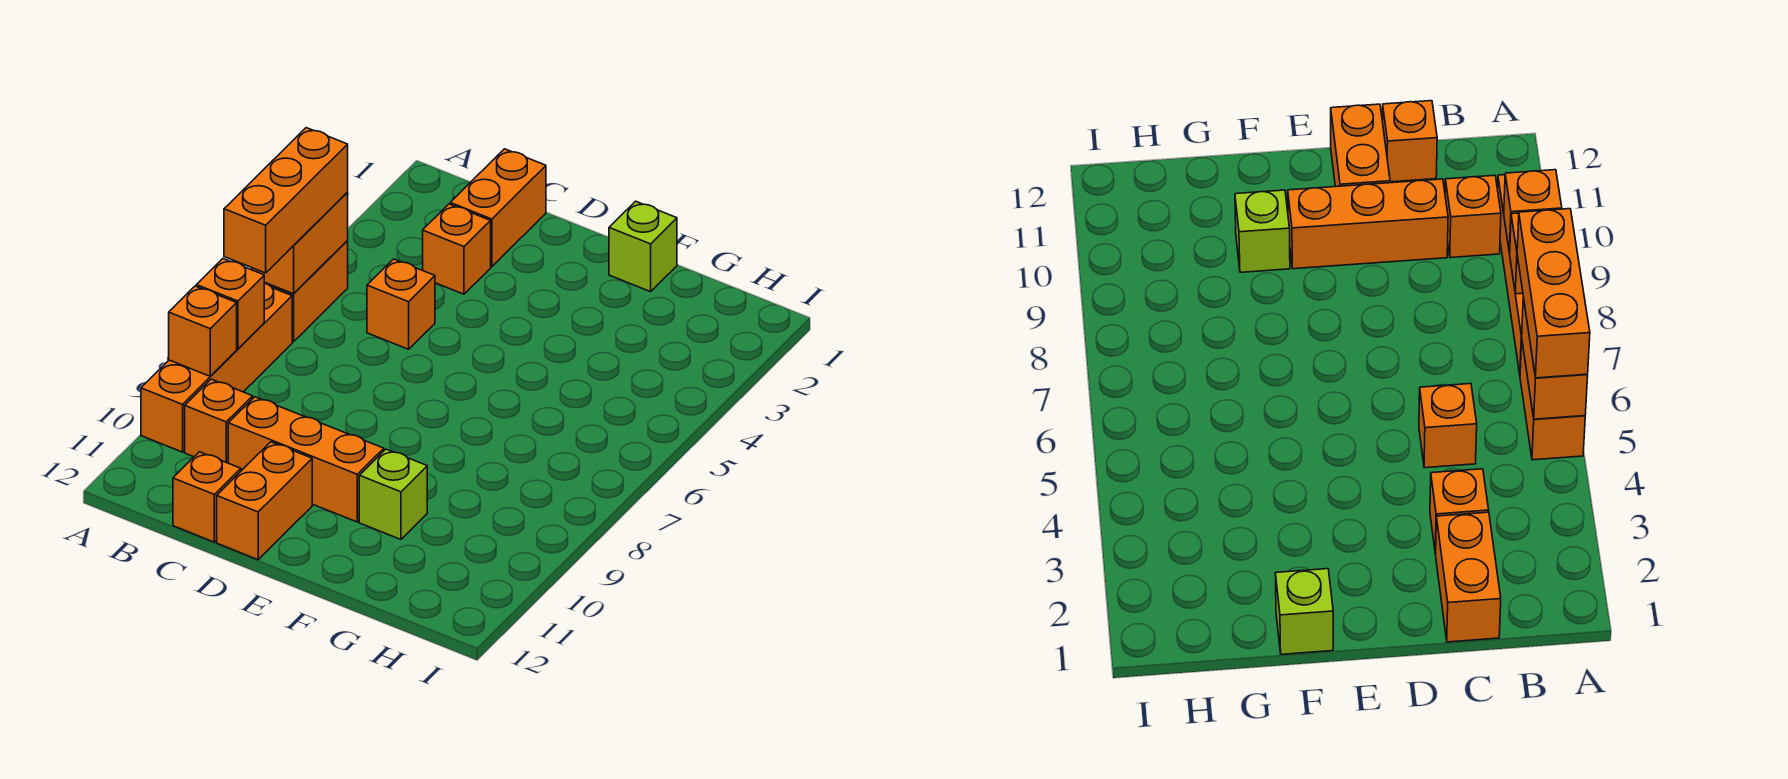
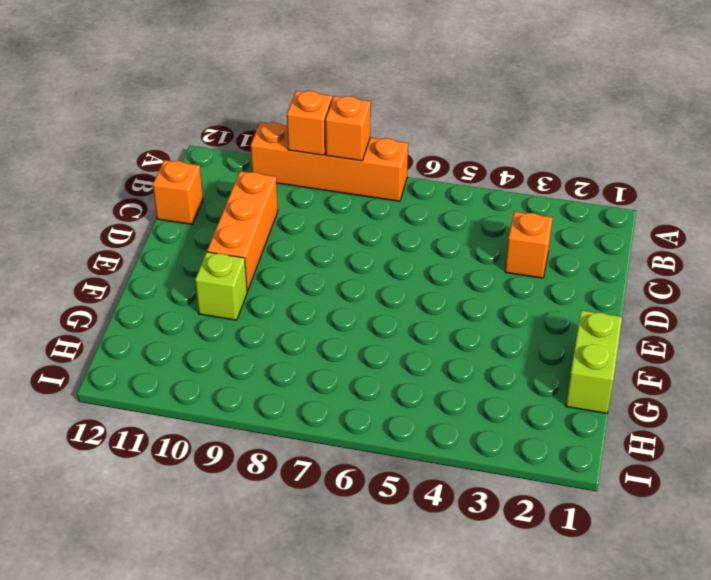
lime brick F1:G1 level 1 -> lime brick F1 level 1
none -> orange brick A5:A6 level 1
none -> orange brick B10 level 1
none -> orange brick C1:C2 level 1

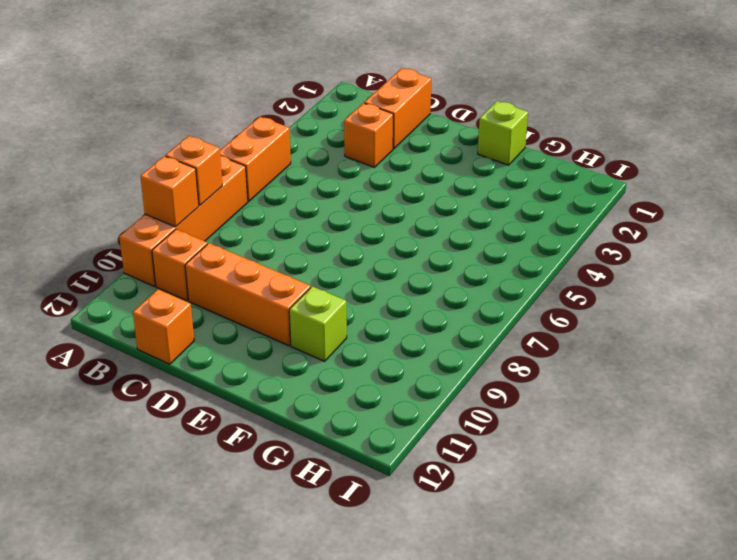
none -> orange brick C5 level 1
none -> orange brick D11:D12 level 1
none -> orange brick A5:A6 level 2

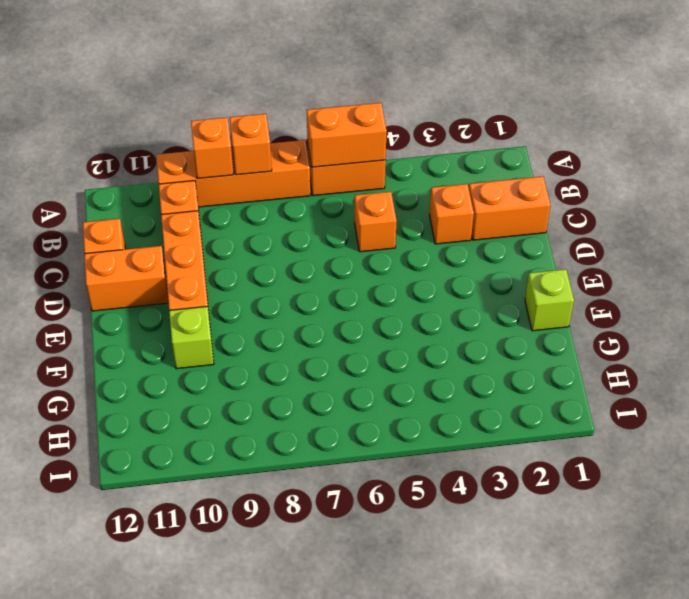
none -> orange brick A5:A7 level 3

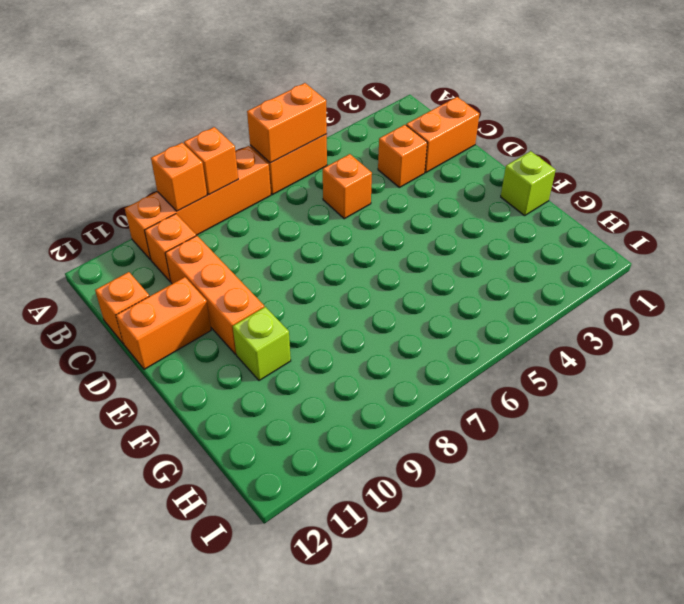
none -> orange brick A5:A7 level 3

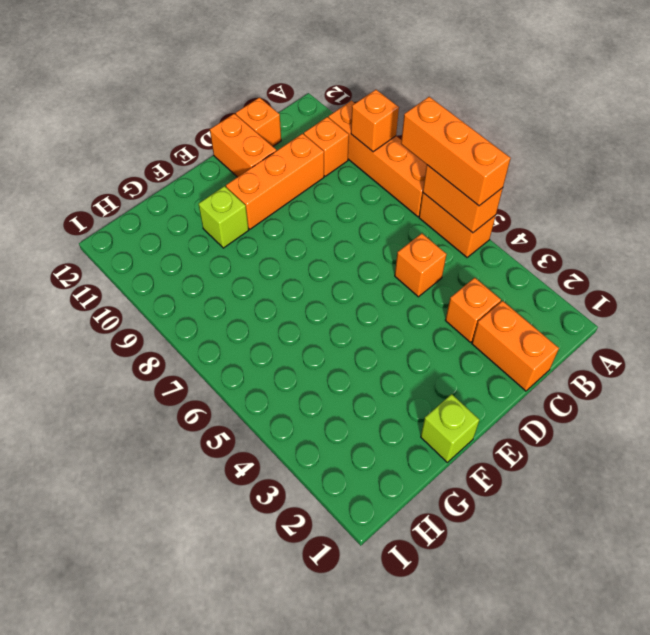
none -> orange brick A8 level 2

